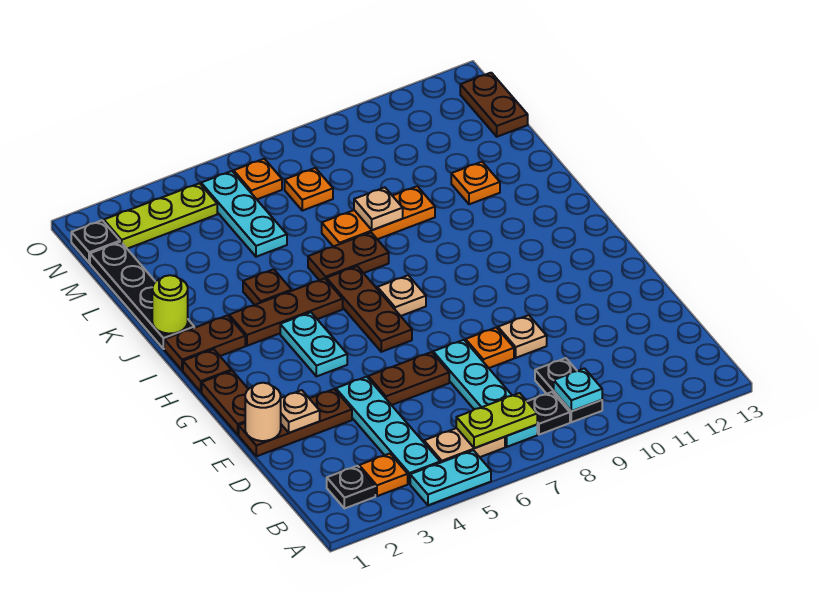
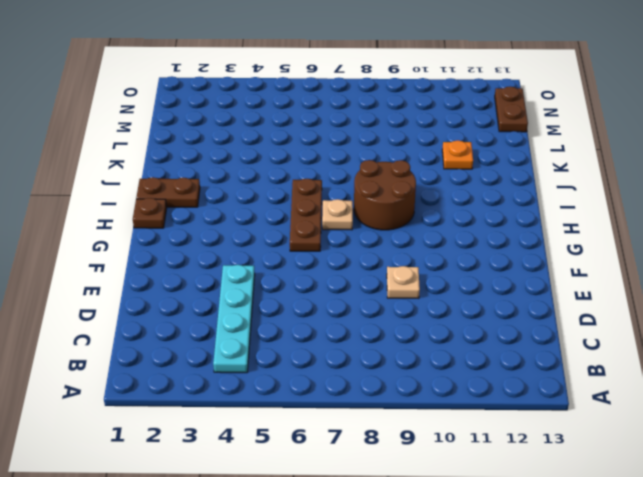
brown round brick H8:I9 level 1 -> none
none -> cyan plate A4:A5 level 1
none -> black plate B2 level 1
none -> orange plate B3 level 1
none -> tan plate B5:B6 level 1

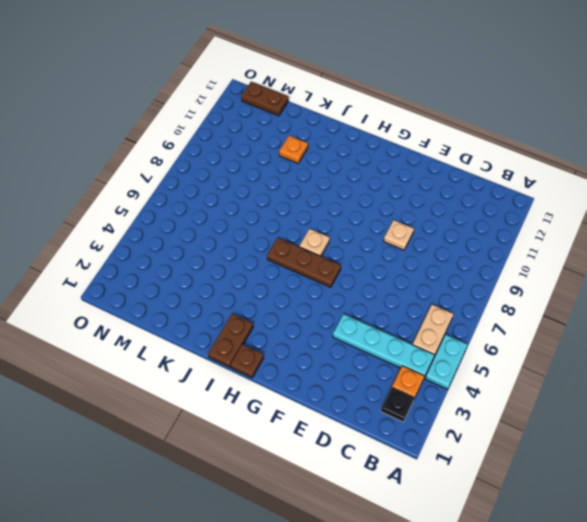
none -> cyan plate B7:E7 level 1
none -> black plate B8 level 1
none -> black plate B9:C9 level 1
none -> brown plate E1:E3 level 1

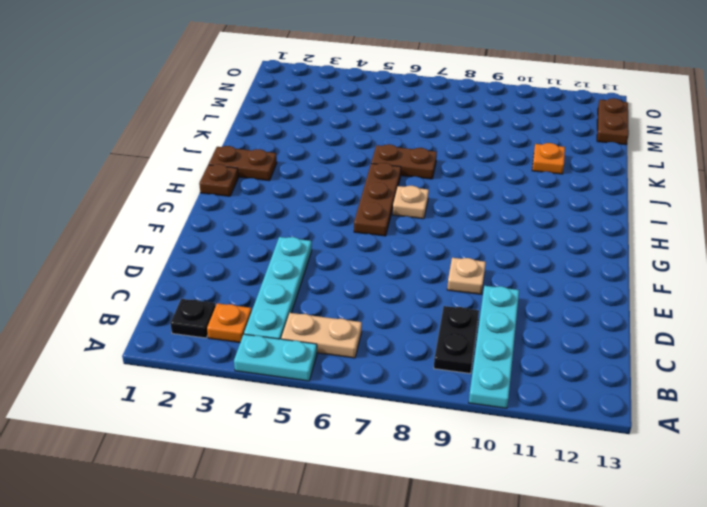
cyan plate A10:D10 level 1 -> cyan plate B7:E7 level 1
none -> black plate B8 level 1
none -> brown plate E1:E3 level 1
none -> brown plate E5:E6 level 1
none -> orange plate E8 level 1

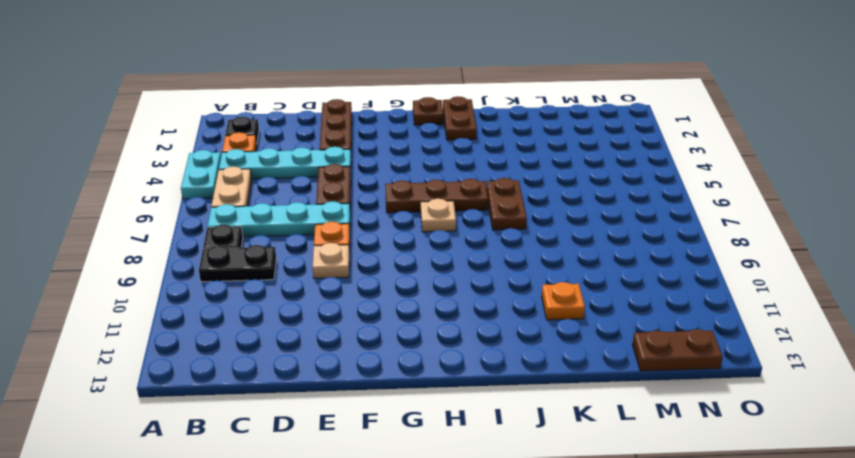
none -> brown plate F1:G1 level 1
none -> cyan plate G4:H4 level 1
none -> brown plate I3:I5 level 1
none -> black plate J1:M1 level 1

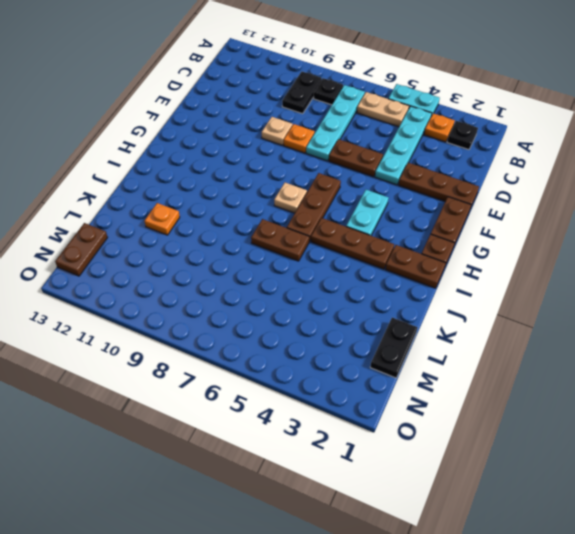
black plate L1:M1 level 1 -> black plate J1:M1 level 1
none -> brown plate J4 level 1
none -> orange plate K7:K9 level 1
none -> cyan plate L5:N5 level 1
none -> orange plate M7 level 1

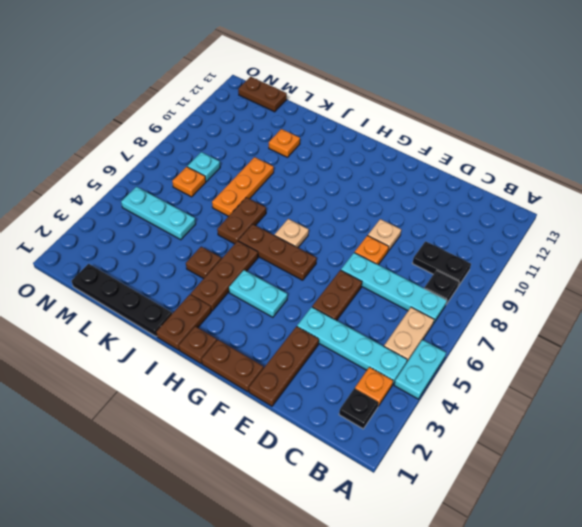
cyan plate M8 level 1 -> cyan plate B9 level 2
none -> black plate N1 level 1
none -> lime plate N2:N4 level 1
none -> orange plate N6 level 1
none -> lime plate B6:B7 level 2

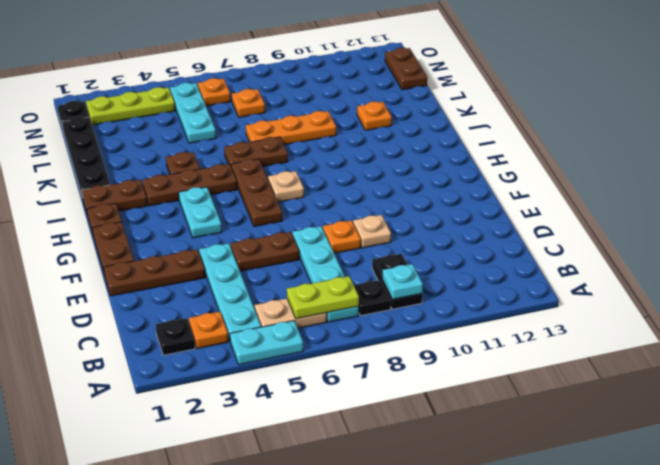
none -> tan round brick E1 level 2
none -> tan plate E2 level 2
none -> lime round brick J1 level 2
none -> tan plate K8 level 2

